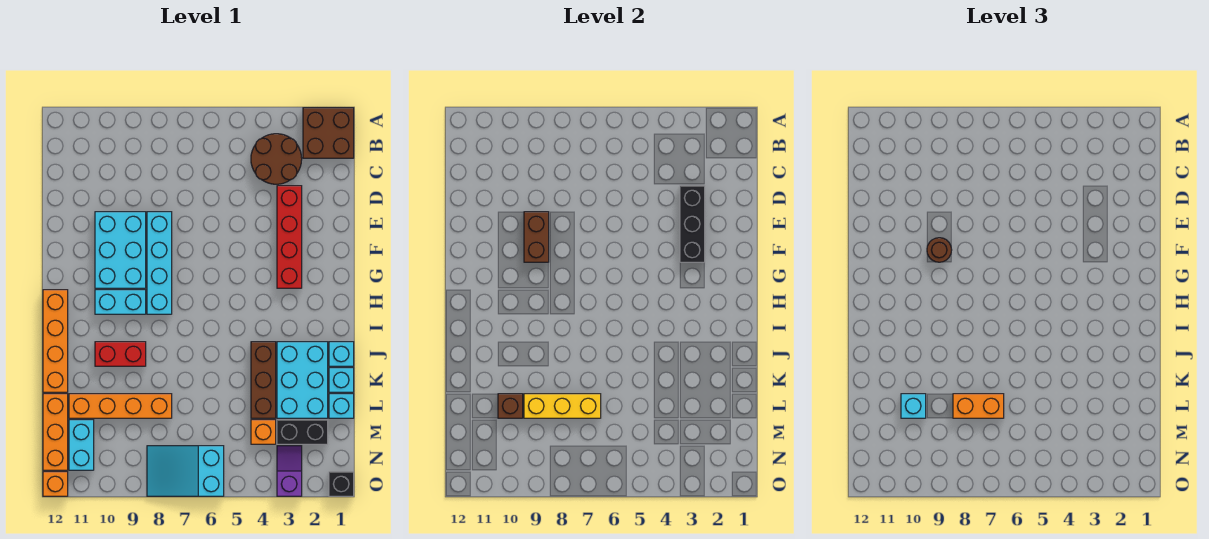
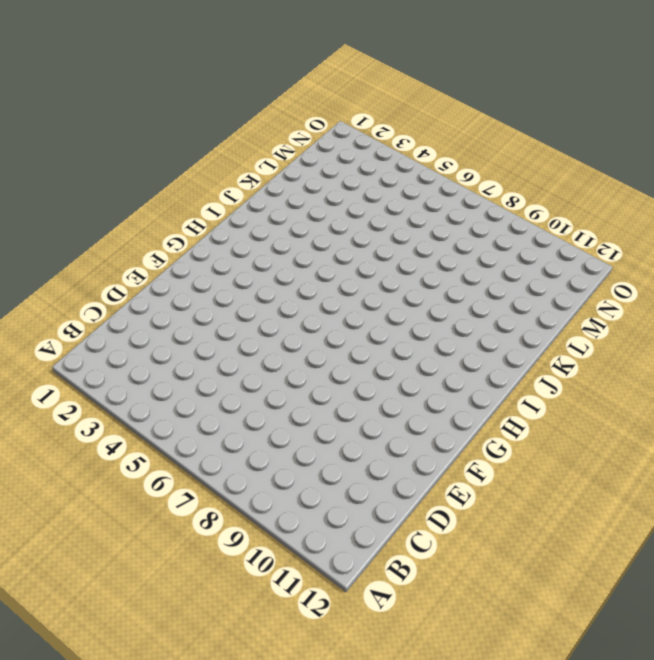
none -> brown brick A1:B2 level 1
none -> brown round brick B3:C4 level 1
none -> red brick D3:G3 level 1

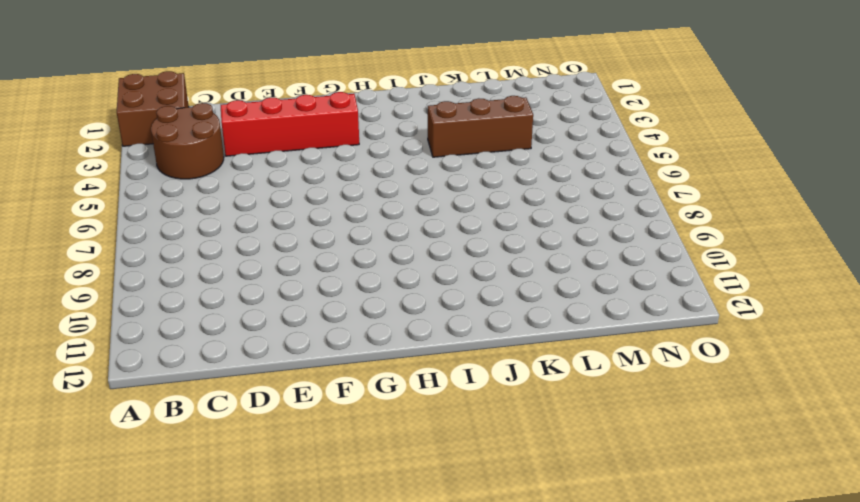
none -> cyan brick E8:H8 level 1
none -> cyan brick E9:G10 level 1
none -> cyan brick H9:H10 level 1

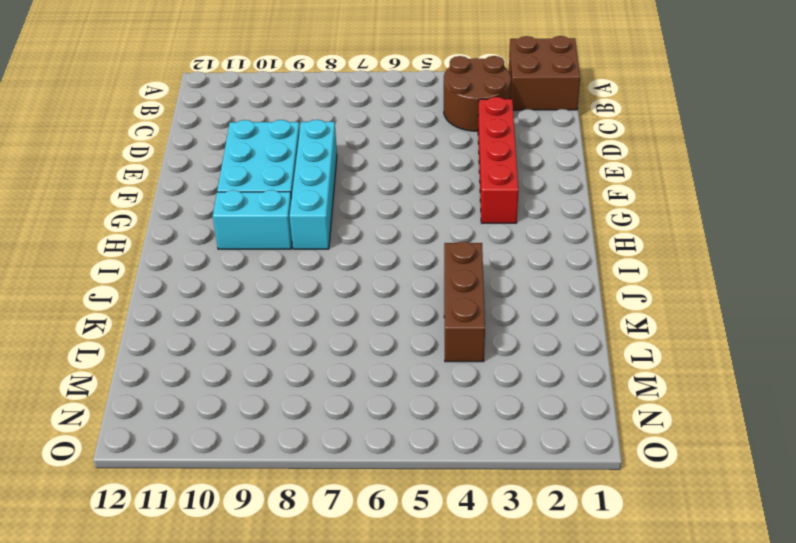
none -> orange brick H12:K12 level 1
none -> cyan brick J1 level 1
none -> cyan brick J2:L3 level 1

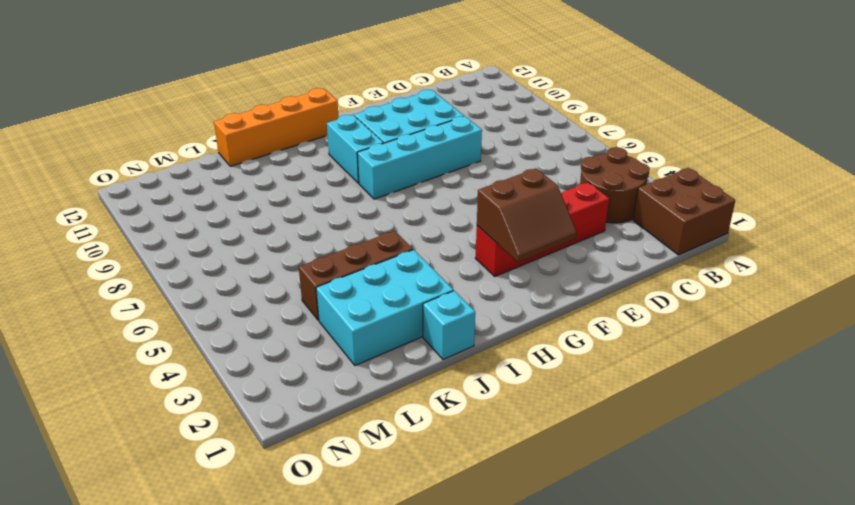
brown slope F2:G3 level 2 top 3 -> black brick D3:F3 level 2
none -> red brick J9:J10 level 1
none -> cyan brick K1 level 1
none -> cyan brick L1 level 1

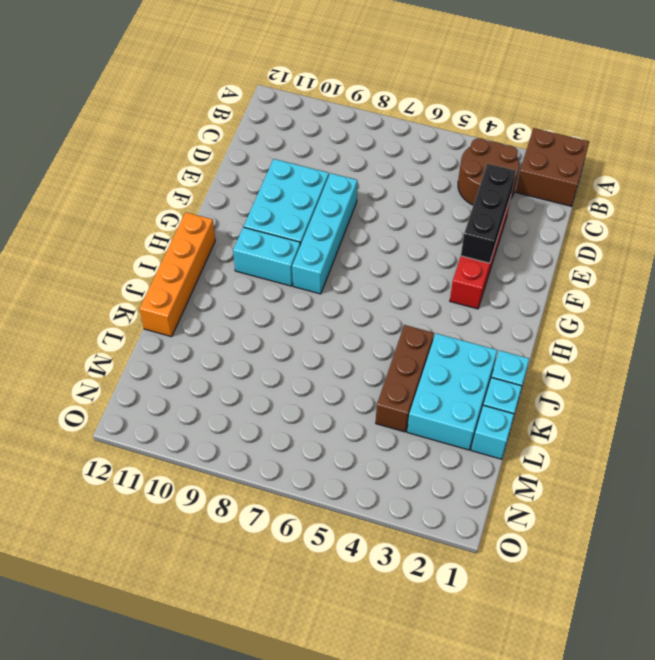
none -> red brick J9:J10 level 1
none -> orange brick L8:L11 level 1
none -> orange brick L12:N12 level 1

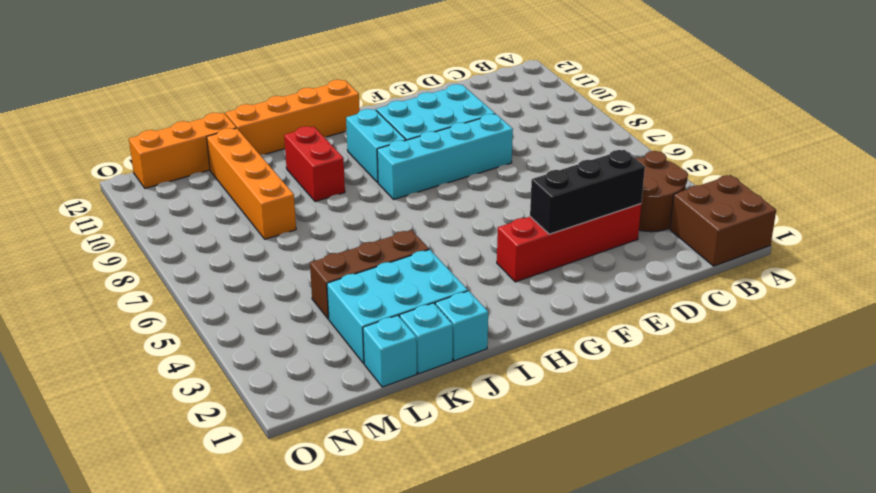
none -> black brick M2:M3 level 1
none -> orange brick M4 level 1
none -> cyan brick M11:N11 level 1

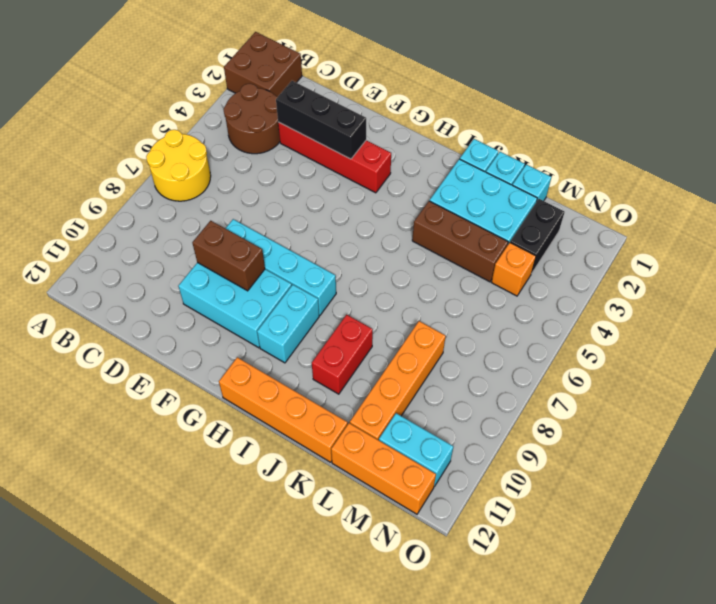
yellow round brick A6:B7 level 1 -> none
none -> purple slope N3:O3 level 1 top O
none -> cyan slope N6:O8 level 1 top 6
none -> black brick O1 level 1

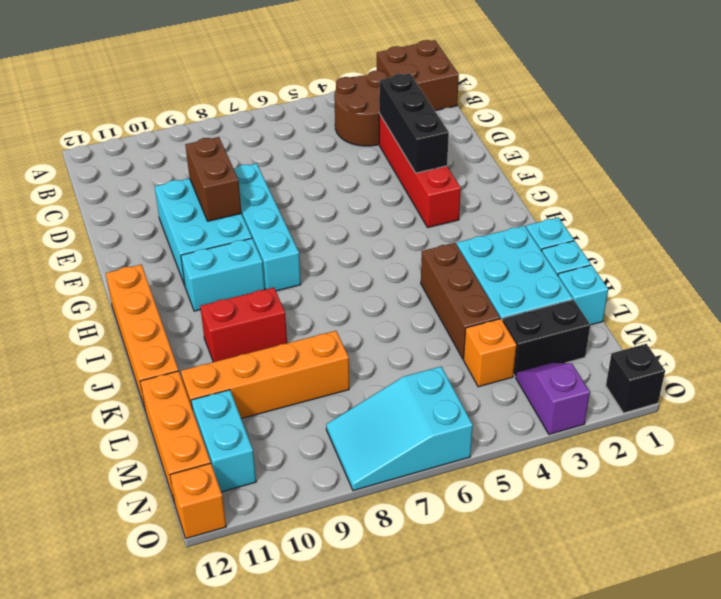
none -> yellow brick L7:L9 level 2
none -> brown brick L10 level 2
none -> brown round brick F9 level 3

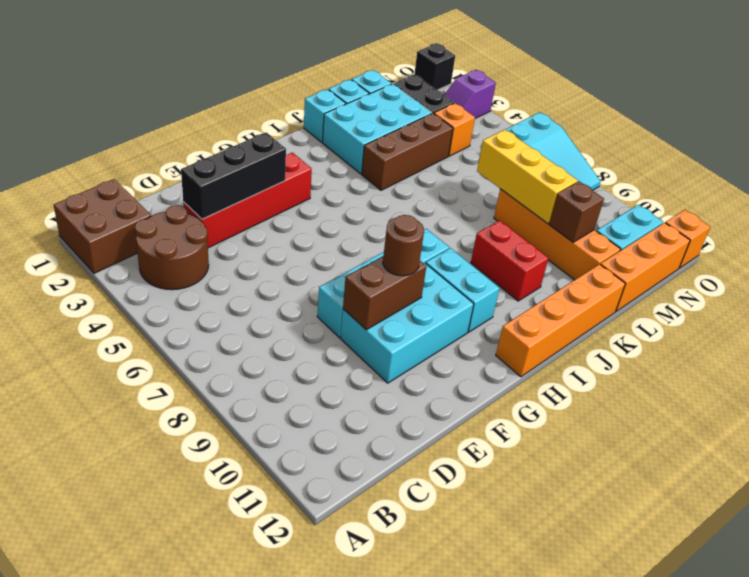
none -> orange brick L7:L8 level 3
none -> cyan brick L10 level 3

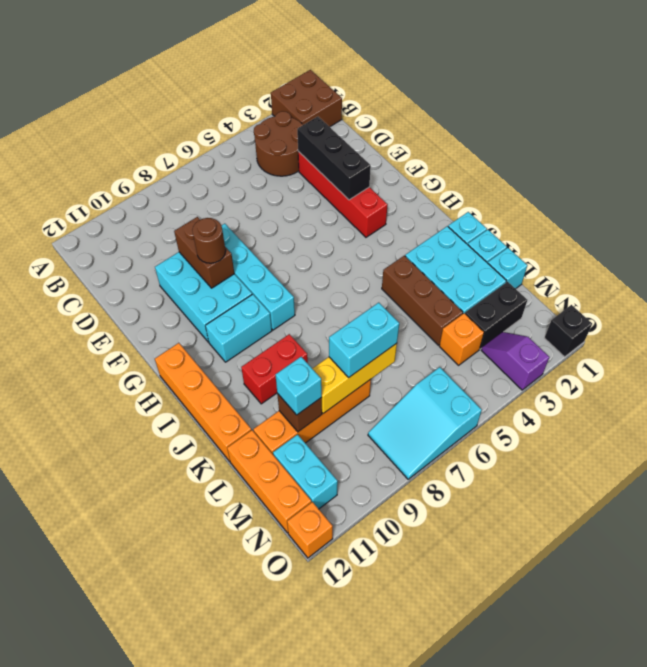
cyan brick L7:L8 level 3 -> orange brick L7:L8 level 3

